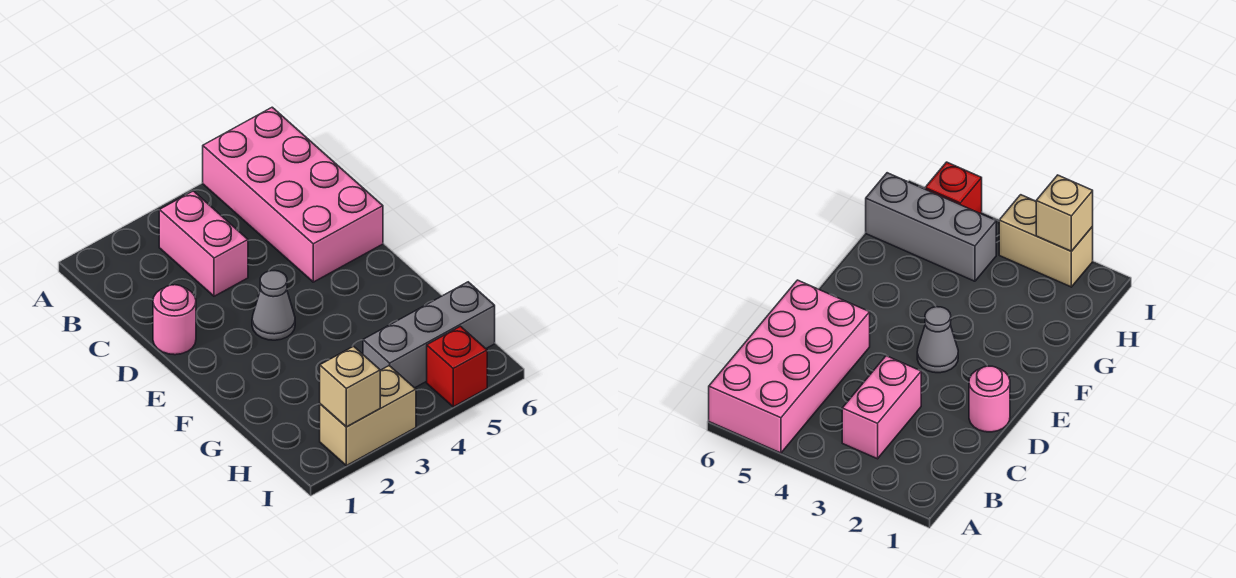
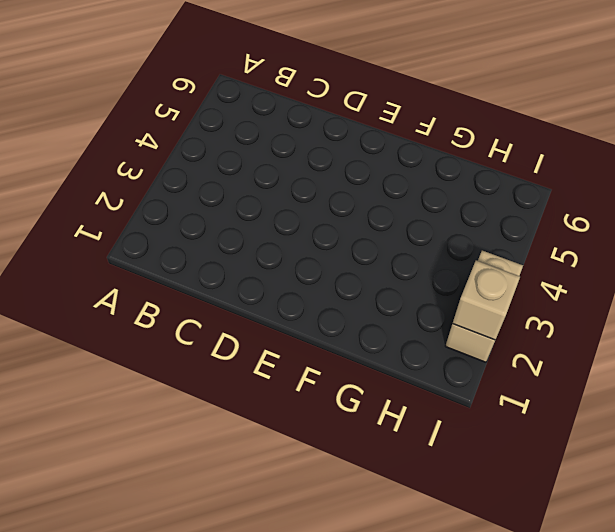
none -> pink brick A5:D6 level 1
none -> pink brick B3:C3 level 1

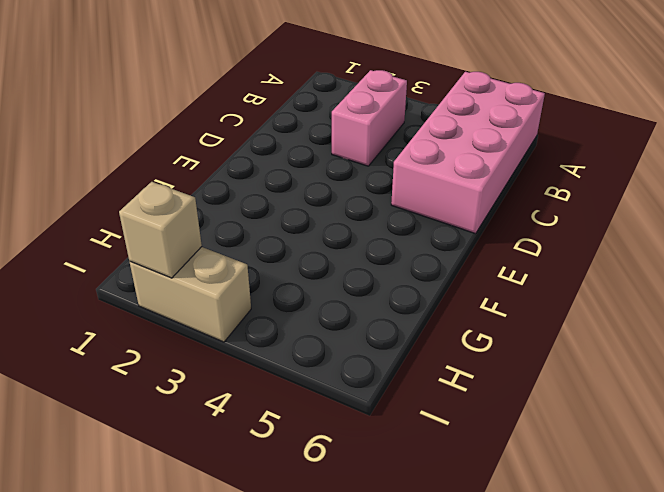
none -> pink round brick D1 level 1
none -> grey cone E3 level 1

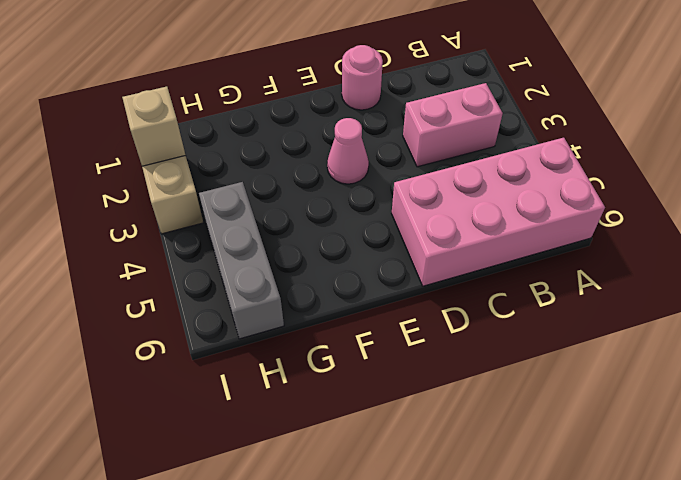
pink cone E3 level 1 -> grey cone E3 level 1
none -> red brick I5 level 1

